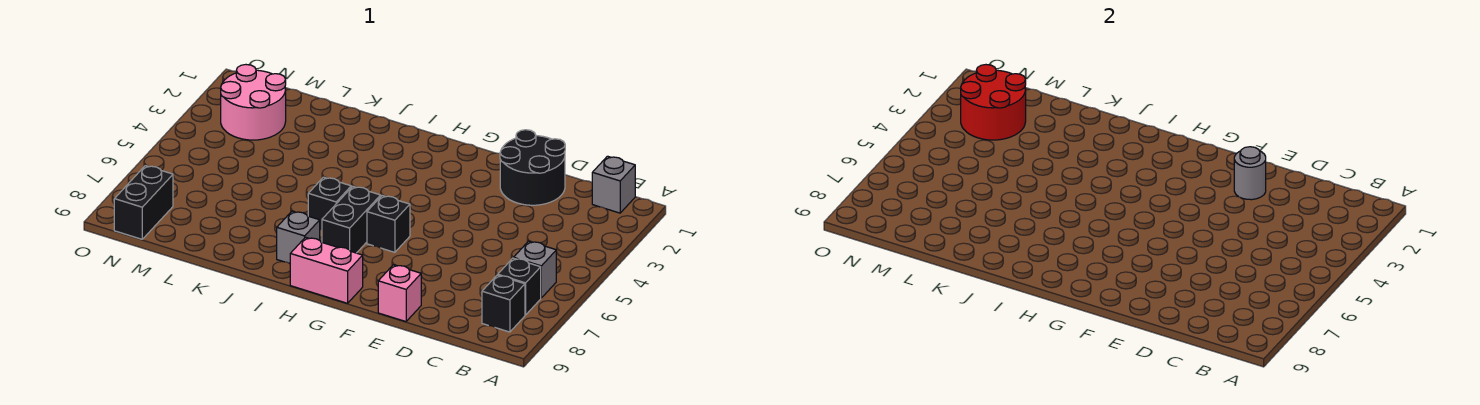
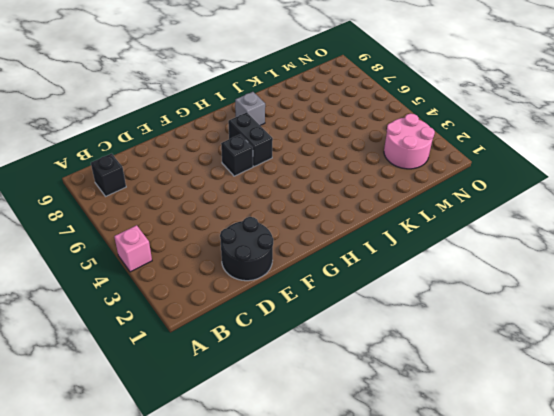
pink brick A4 level 1 -> pink brick E9 level 1
none -> grey brick B1 level 1
none -> grey brick B6 level 1
none -> black brick B7 level 1

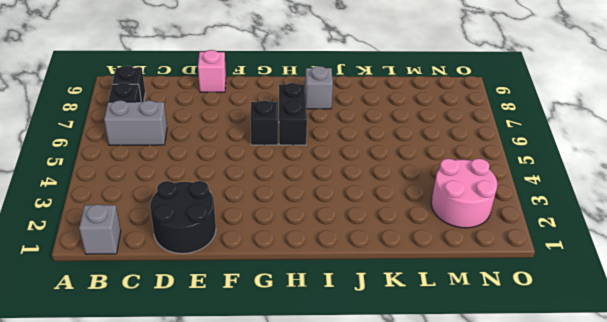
grey brick B6:C6 level 1 -> grey brick B6 level 1
none -> pink brick G9:H9 level 1
none -> black brick I6 level 1
none -> black brick N8:N9 level 1

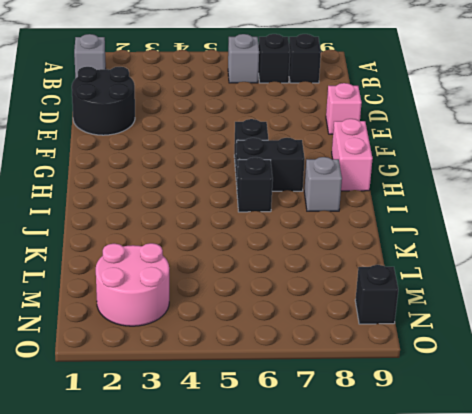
black brick N9 level 1 -> black brick N8:N9 level 1
none -> grey round brick E2 level 2
none -> red round brick M2:N3 level 2

